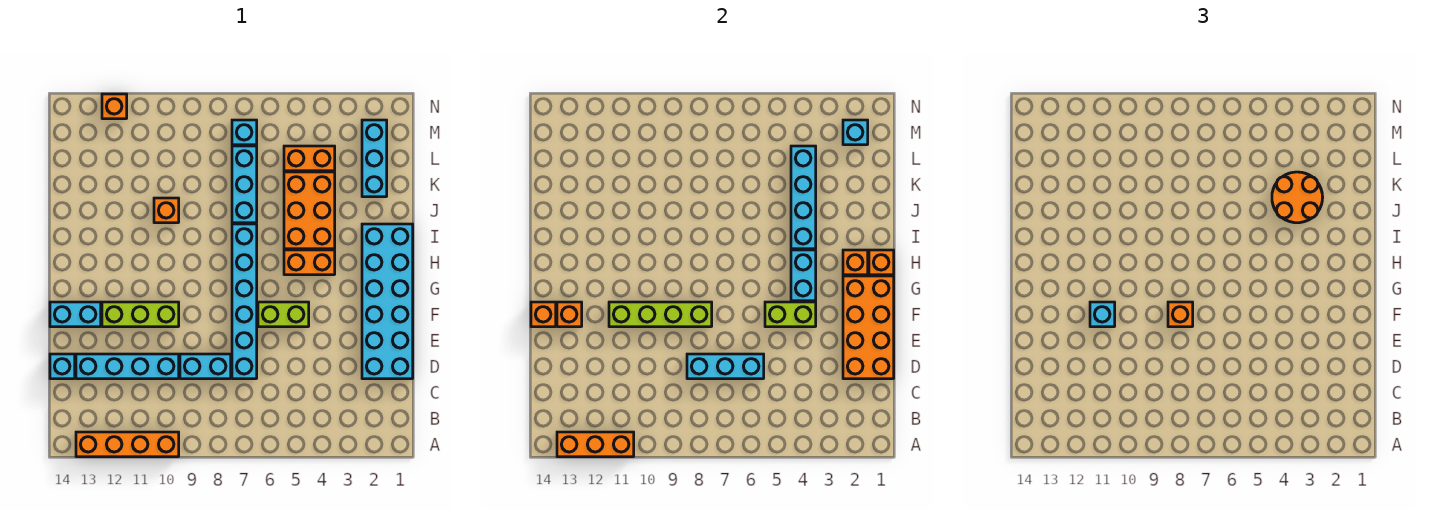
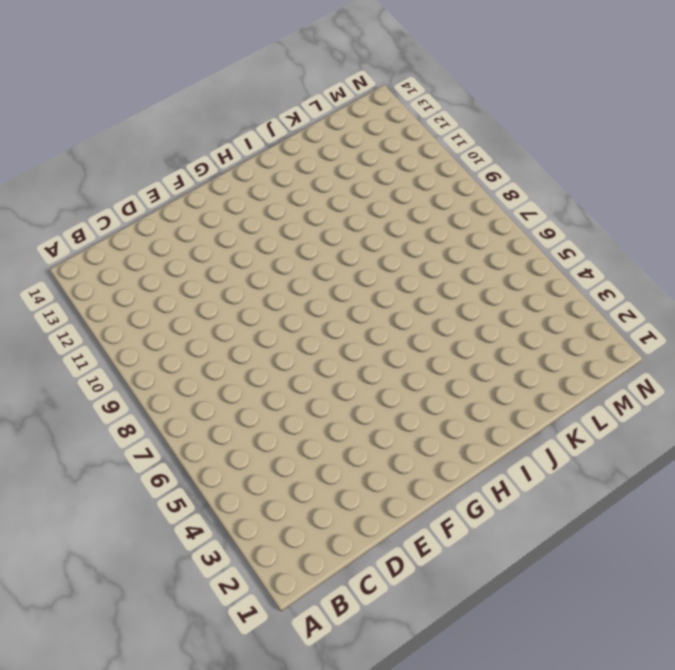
none -> orange brick A10:A13 level 1
none -> cyan brick D1:I2 level 1
none -> cyan brick D7:I7 level 1
none -> cyan brick D8:D9 level 1

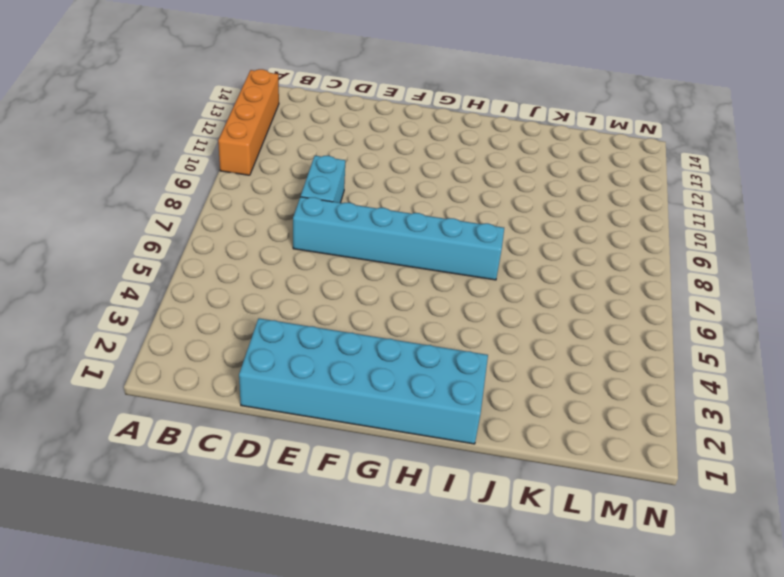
none -> cyan brick D10:D13 level 1
none -> cyan brick D14 level 1
none -> lime brick F5:F6 level 1
none -> lime brick F10:F12 level 1

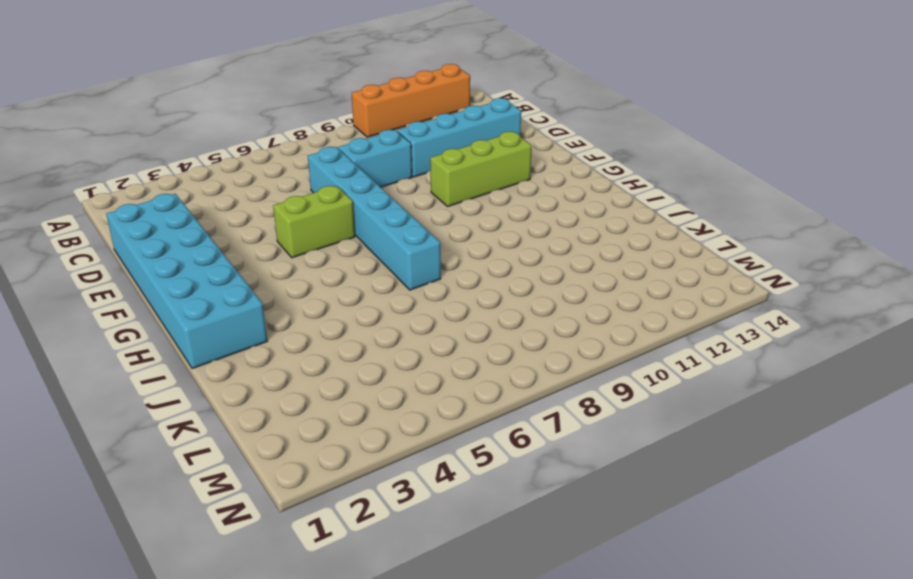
none -> cyan brick D14 level 1
none -> cyan brick F13:F14 level 1
none -> orange brick H4:H5 level 1
none -> orange brick I4:K5 level 1

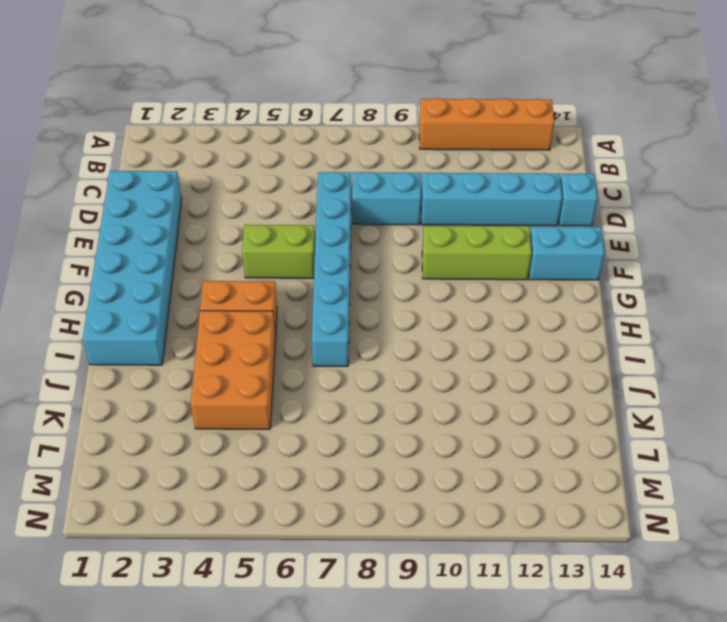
none -> cyan brick J7:L7 level 1
none -> orange brick J10 level 1
none -> cyan brick K2:M2 level 1
none -> orange brick L4:L5 level 1

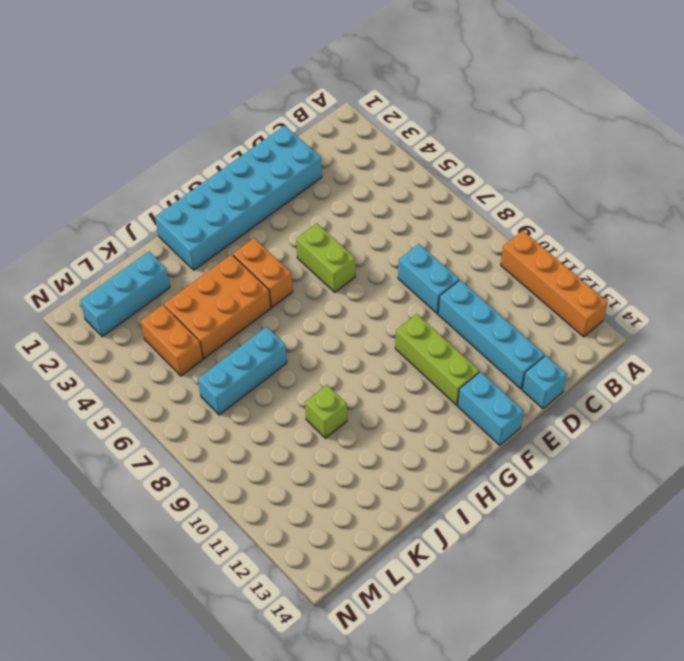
lime brick J10 level 1 -> orange brick J10 level 1
none -> cyan brick D7:I7 level 1
none -> cyan brick M7 level 1
none -> orange brick N12 level 1
none -> orange brick A11:A13 level 2

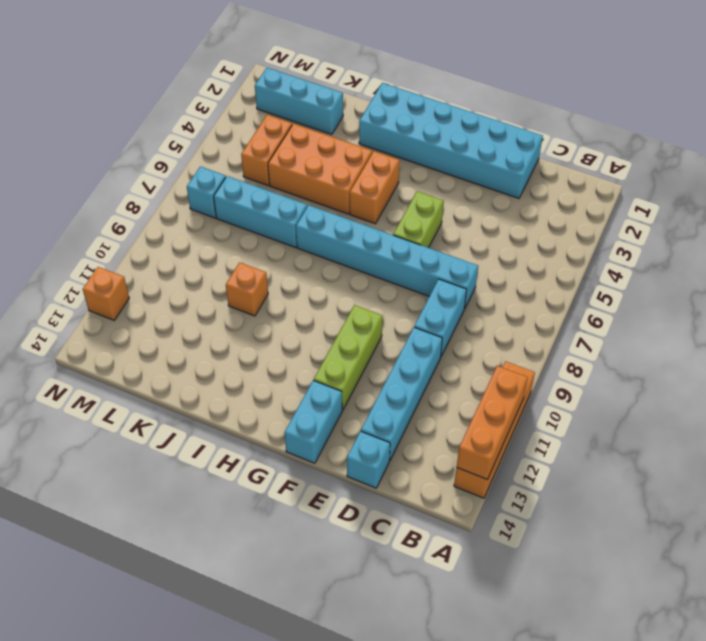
none -> orange brick D1:G2 level 2
none -> cyan brick D6:D8 level 2
none -> lime brick F4:F5 level 2
none -> lime brick F8:F11 level 2

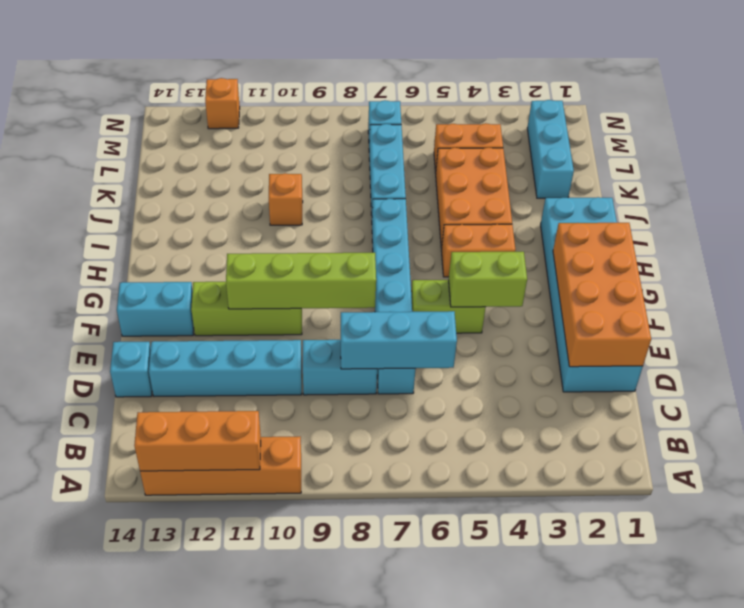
none -> orange brick F13 level 2
none -> orange brick F14 level 2
none -> cyan brick G4:H4 level 2
none -> orange brick H1 level 2

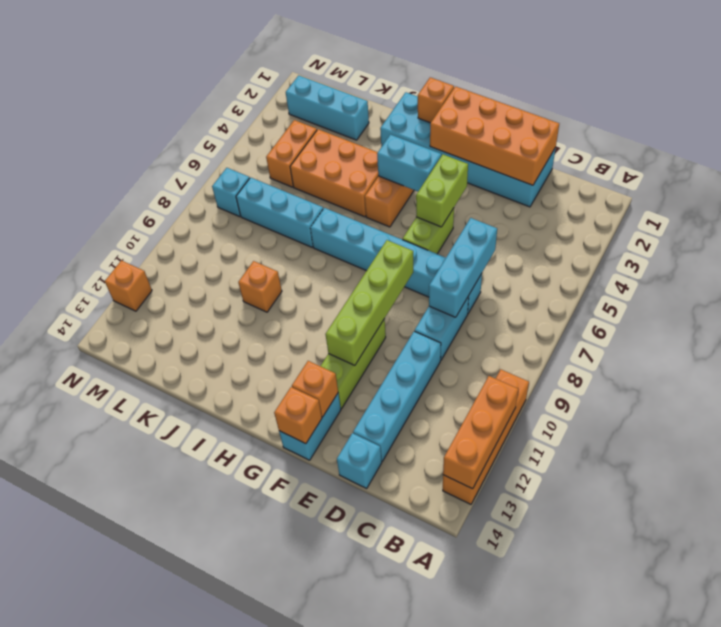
none -> orange brick H2 level 2
none -> cyan brick I4:L4 level 2
none -> cyan brick M2 level 2
none -> orange brick F8 level 3

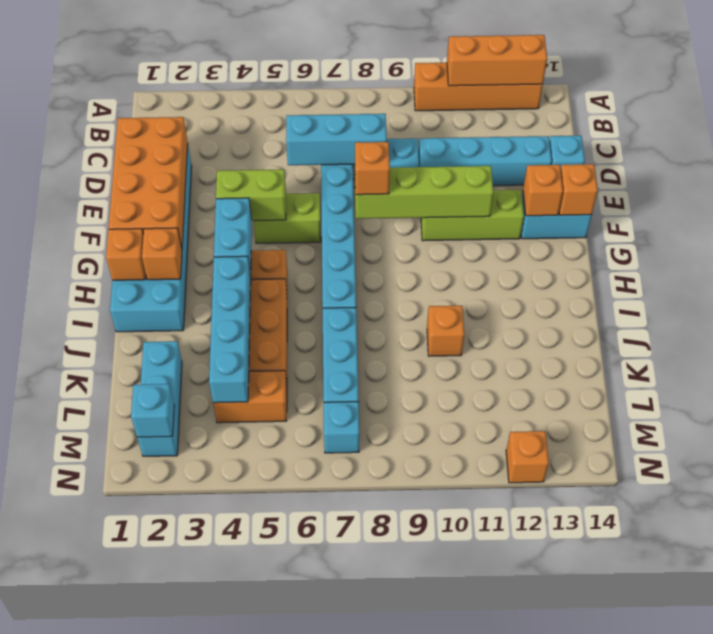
none -> cyan brick F11 level 3
none -> orange round brick J3:K4 level 3

